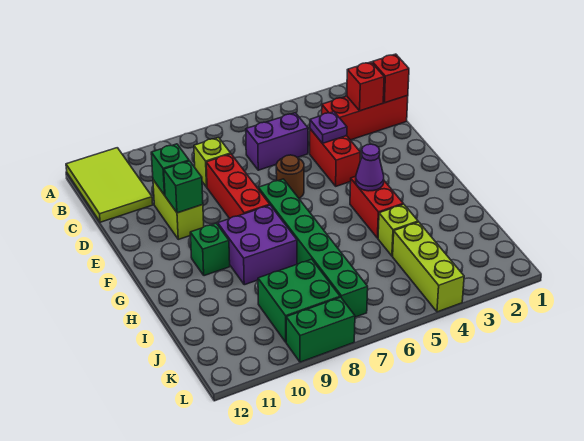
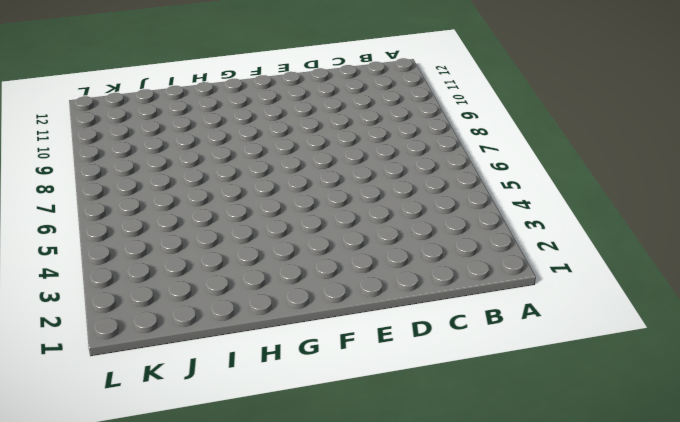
none -> lime tile A11:C12 level 1
none -> red brick C1:C3 level 1
none -> purple brick C5:C6 level 1

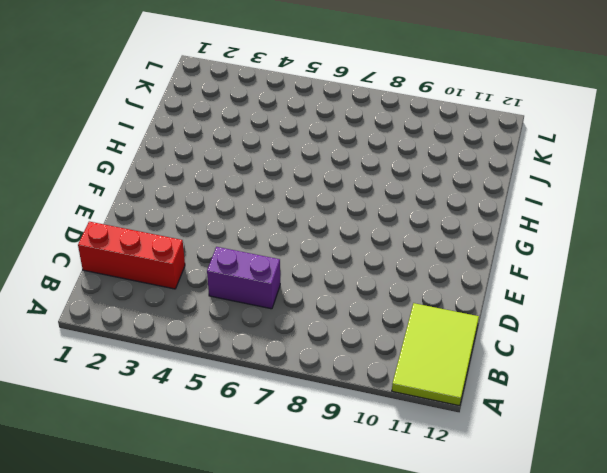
none -> lime brick C8 level 1
none -> red brick D4:E4 level 1
none -> red brick D8:F8 level 1

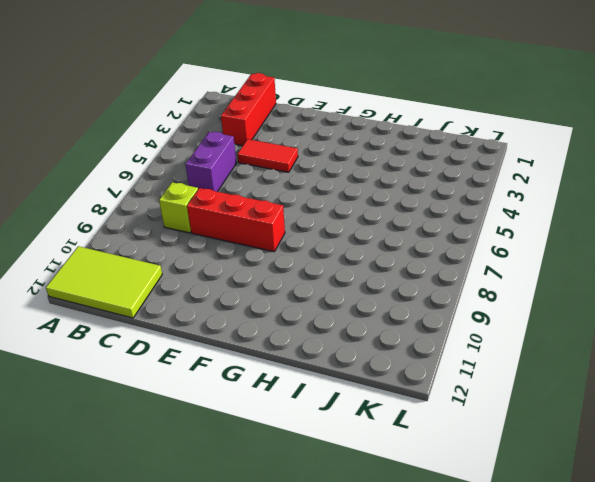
red tile D4:E4 level 1 -> red brick D4:E4 level 1
none -> lime brick D10:E10 level 1
none -> brown round brick E6 level 1
none -> green brick F7:K7 level 1

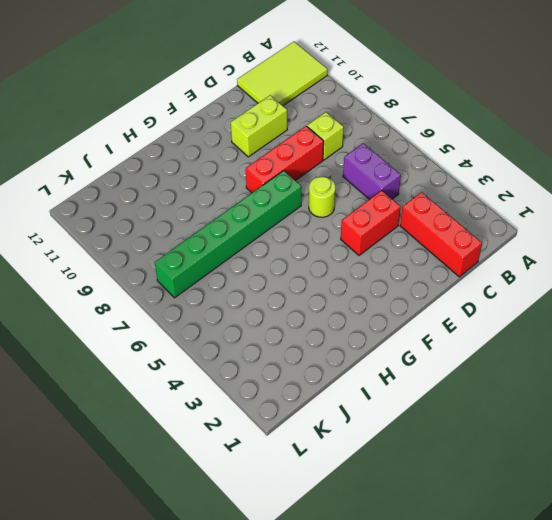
lime round brick E6 level 1 -> brown round brick E6 level 1
none -> red brick G4:H4 level 1
none -> purple brick G8:H9 level 1
none -> green brick G10 level 1

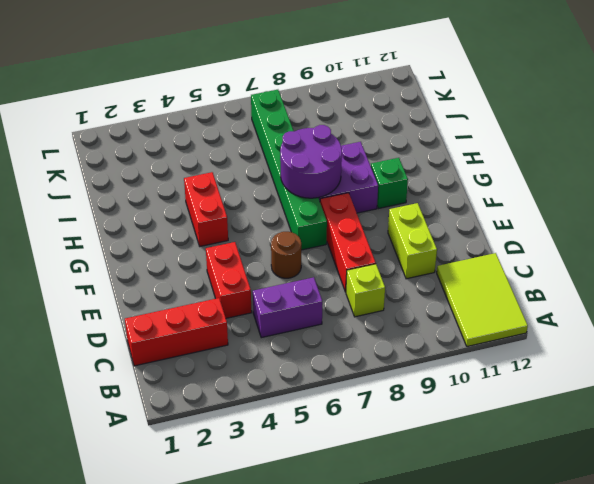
purple round brick G7:H8 level 2 -> none
none -> lime brick I4 level 1
none -> lime brick J4:L4 level 1
none -> green brick J8:K9 level 1

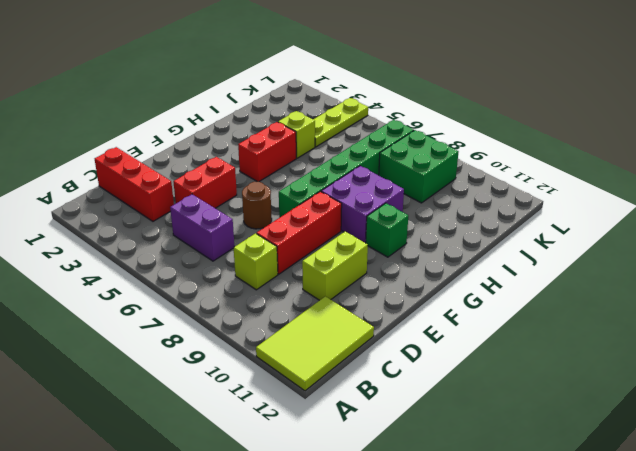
lime plate J4:L4 level 1 -> lime brick J4:L4 level 1
none -> green brick L8:L9 level 1
none -> red brick C1 level 2
none -> red brick C2 level 2

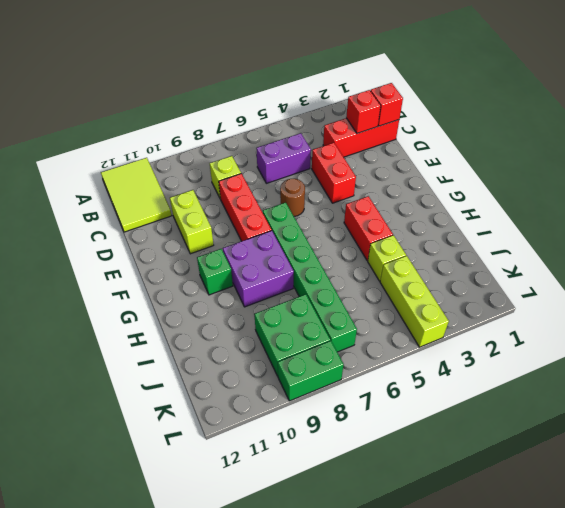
none -> purple plate D4 level 2
none -> green brick D10 level 2
none -> green brick E10 level 2

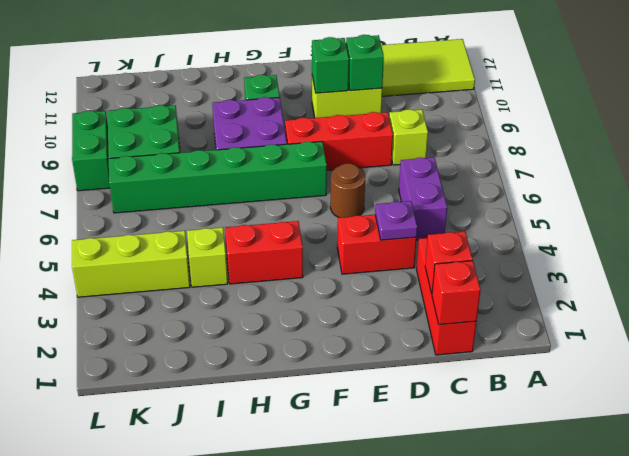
none -> purple cone G4 level 2

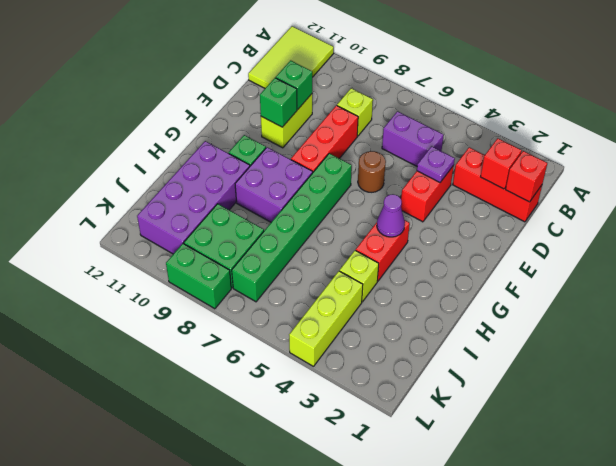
purple brick H10:K11 level 1 -> none

